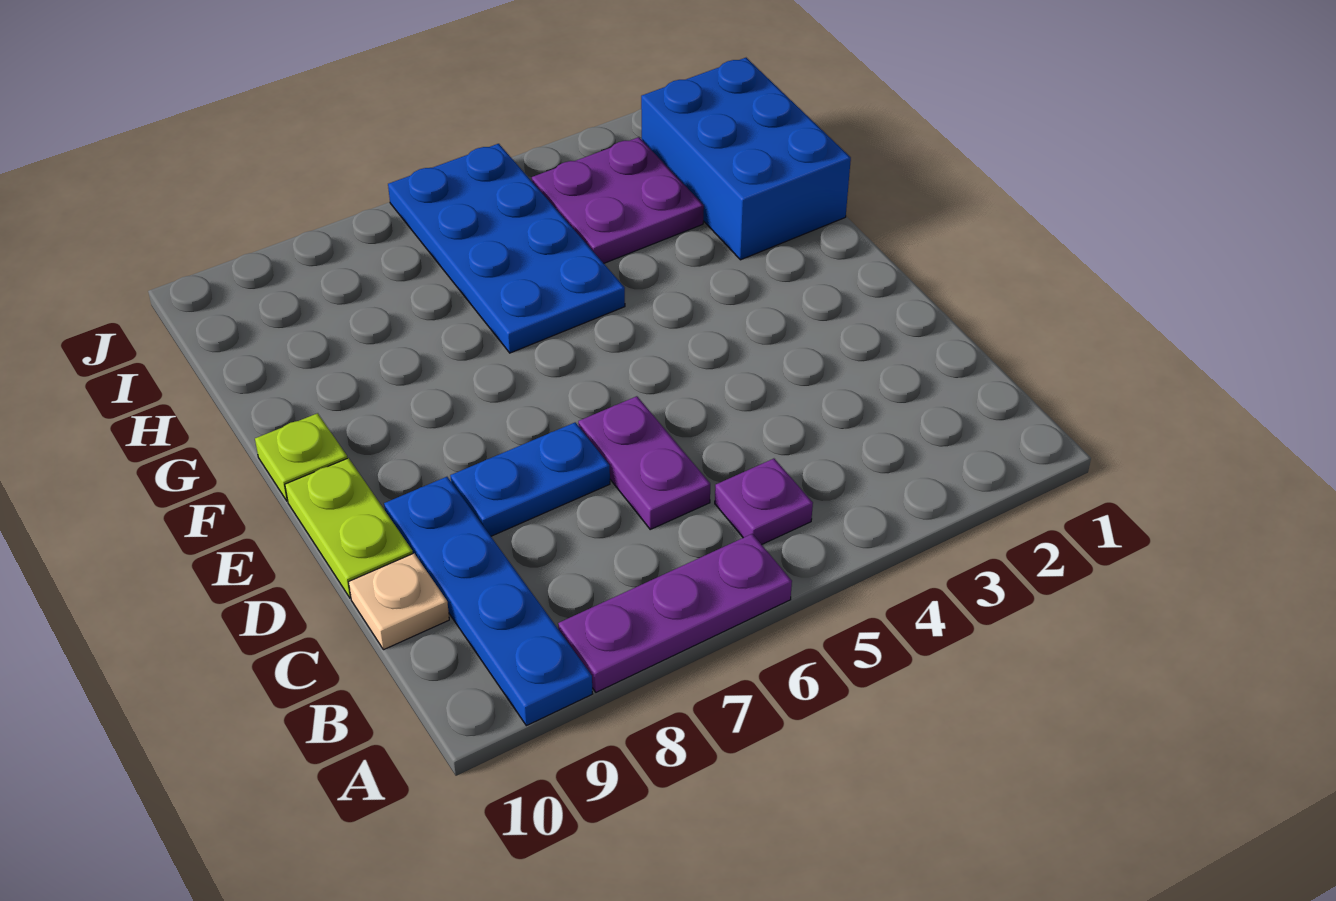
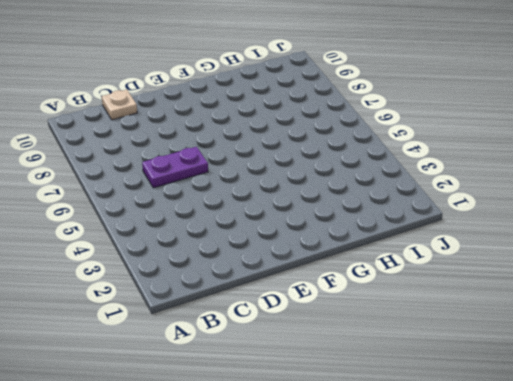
none -> purple plate A6:A8 level 1
none -> blue plate A9:D9 level 1

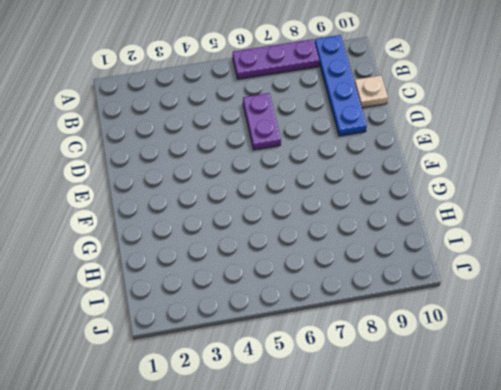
none -> purple plate B5 level 1
none -> blue plate D7:D8 level 1

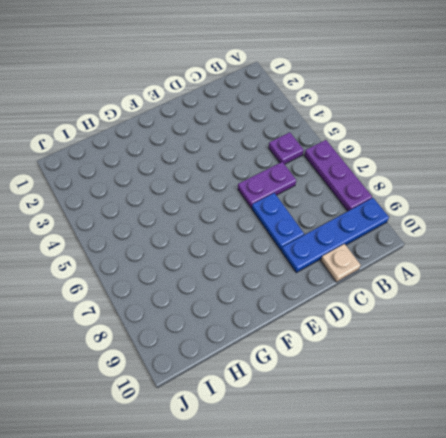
none -> lime plate D10:E10 level 1
none -> lime plate F10 level 1

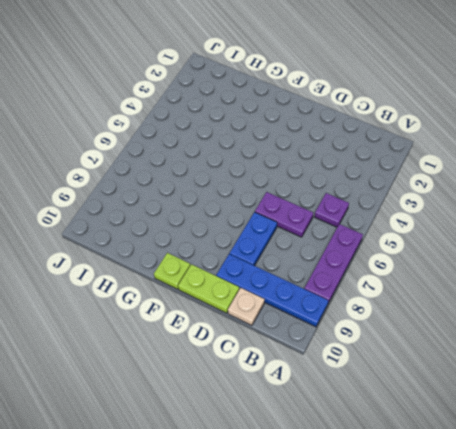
none -> blue brick G1:I2 level 1
none -> blue plate G5:J6 level 1

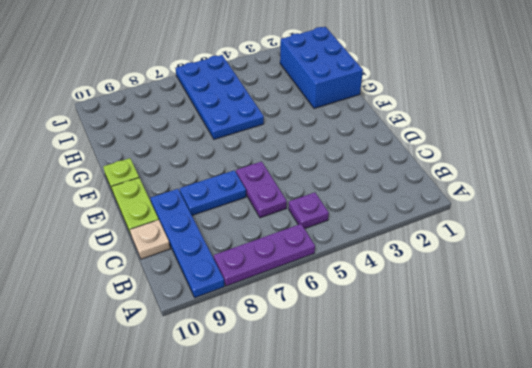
none -> purple plate H3:I4 level 1

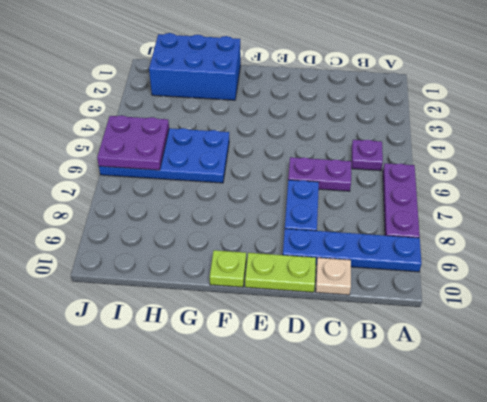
purple plate I5:J6 level 2 -> purple plate H3:I4 level 1

